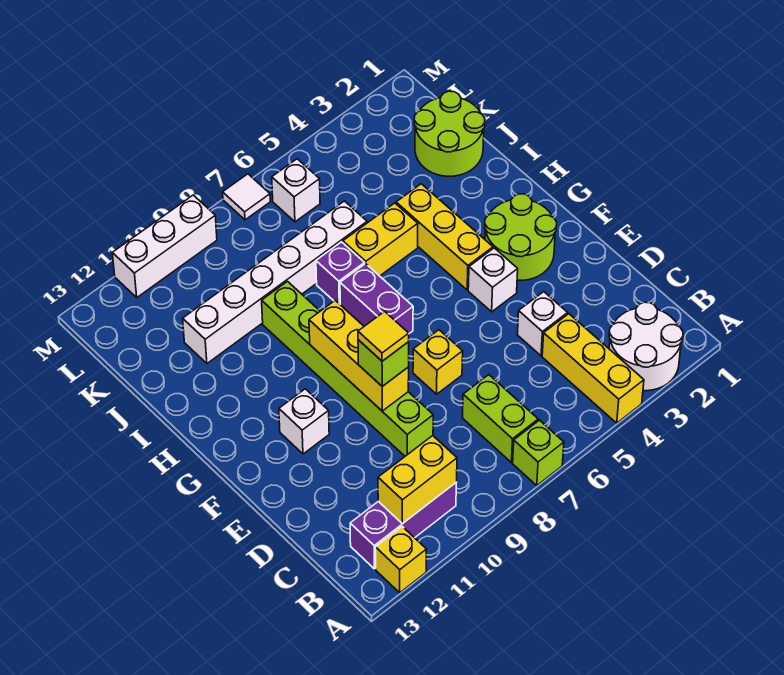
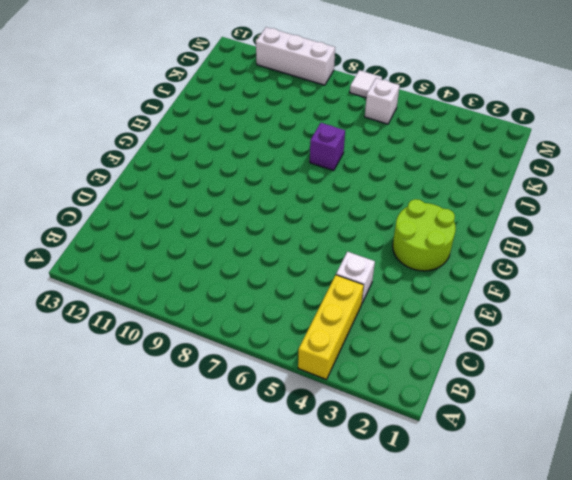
none -> white round brick A2:B3 level 1
none -> lime brick A7 level 1
none -> yellow brick A12 level 1

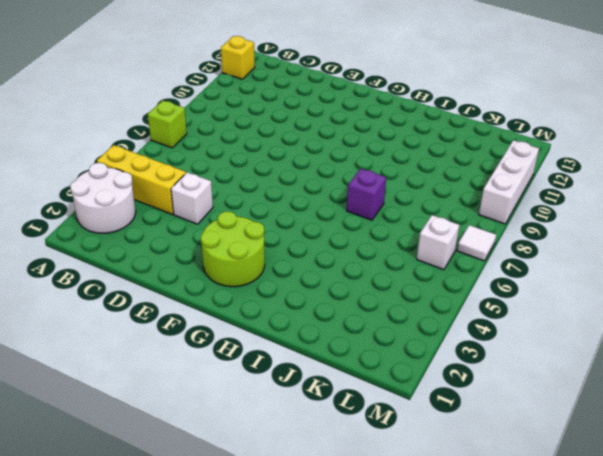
none -> lime brick B7:C7 level 1
none -> purple brick B10:B12 level 1
none -> lime brick D9:I9 level 1

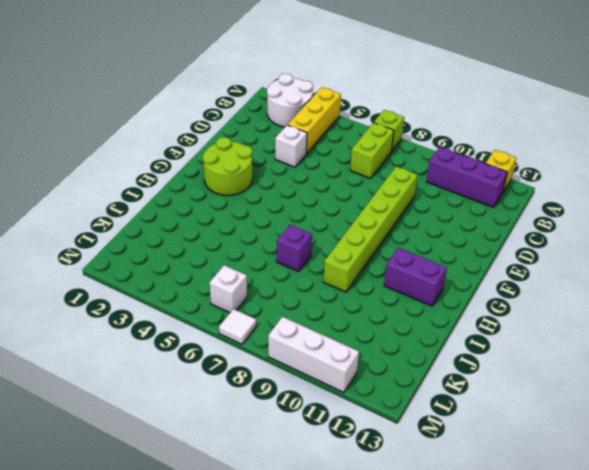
purple brick H11:H12 level 1 -> purple brick G7:H7 level 1
none -> yellow brick E7 level 1
none -> white brick F4 level 1
none -> white brick F11 level 1

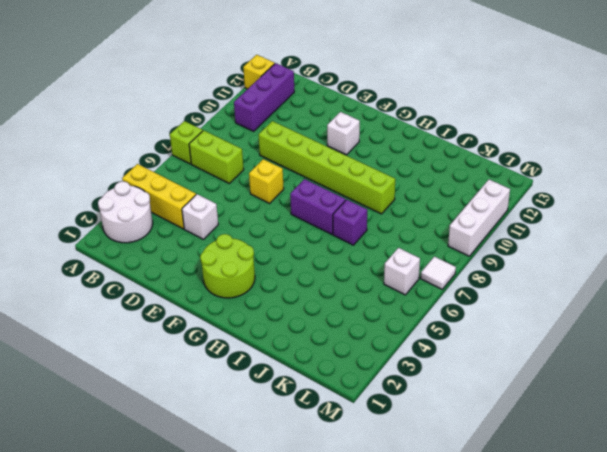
none -> white brick F4 level 1
none -> yellow brick G4:I4 level 1
none -> yellow brick I5:I6 level 1

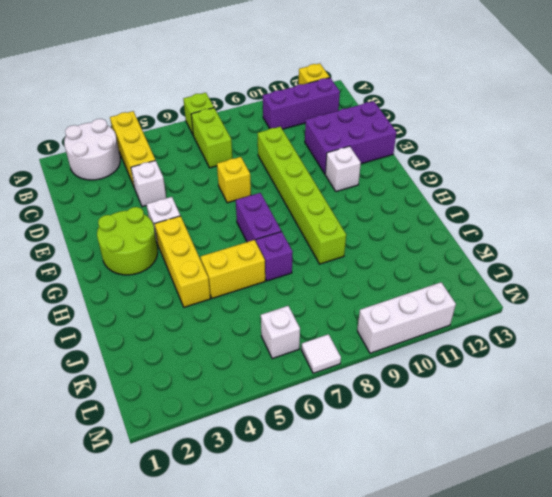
purple brick D11:E13 level 1 -> none
none -> lime round brick J1:K2 level 1
none -> white brick J6:J11 level 1
none -> yellow brick B10:B11 level 2

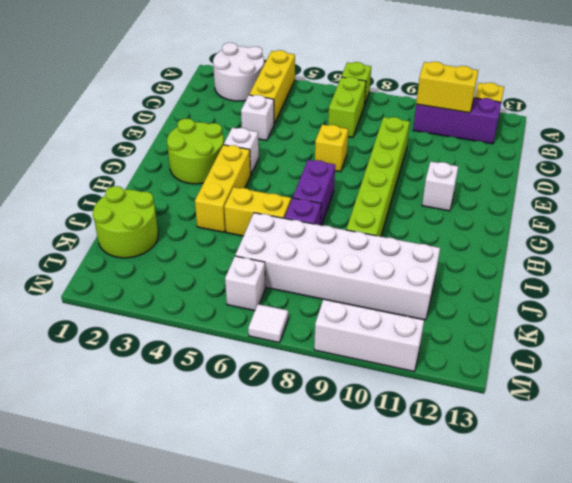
white brick J6:K11 level 1 -> white brick J6:J11 level 1
none -> yellow brick E9:G9 level 2
none -> lime brick E9 level 3
none -> yellow tile E9 level 4

